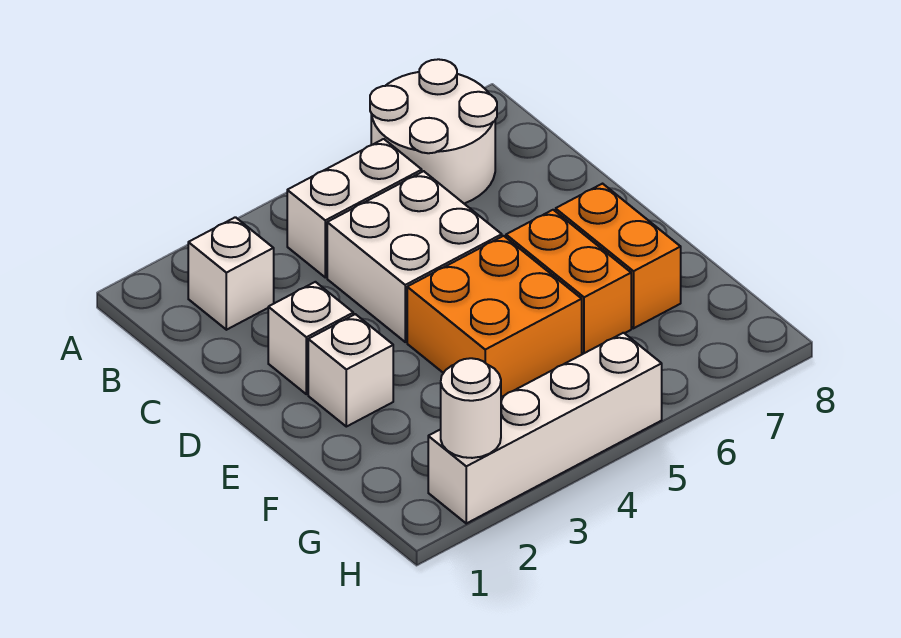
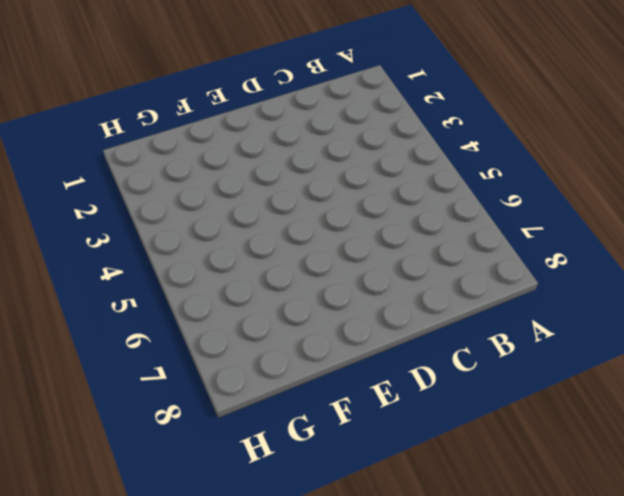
none -> white round brick A6:B7 level 1
none -> white brick B2 level 1

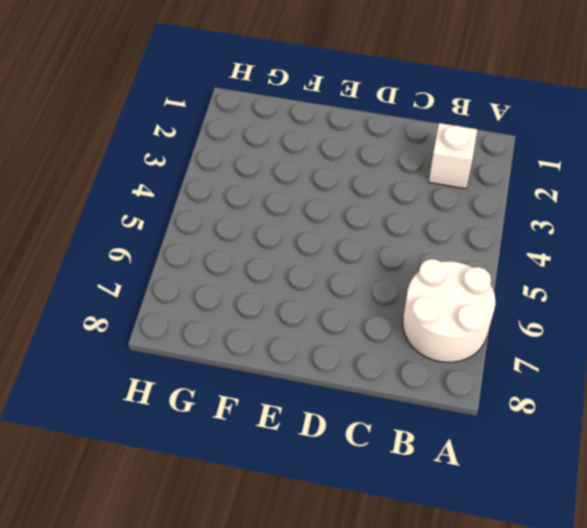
none -> white brick B4:B5 level 1
none -> white brick C4:D5 level 1

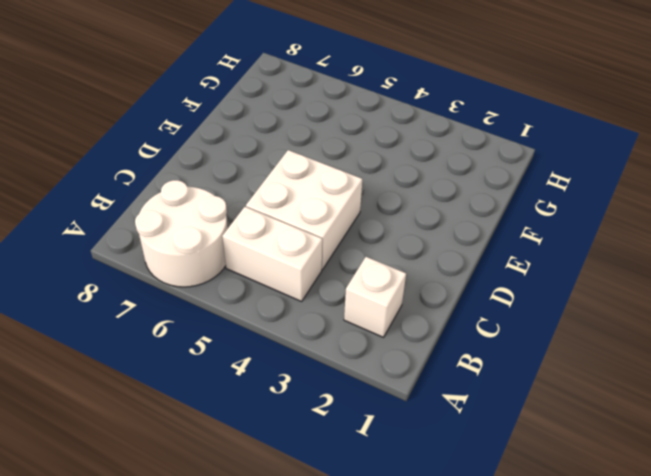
none -> white brick D2 level 1
none -> white brick E2 level 1

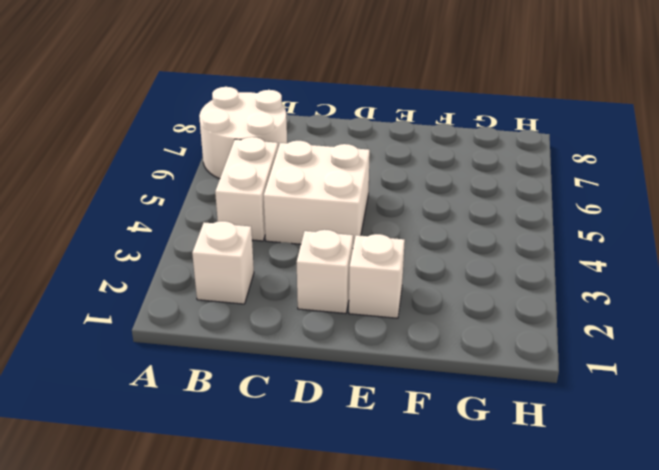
none -> orange brick E4:F5 level 1
none -> orange brick E6:F6 level 1

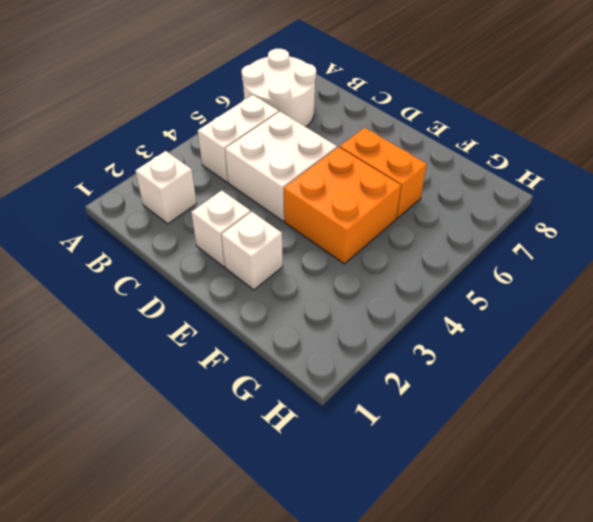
none -> orange brick E7:F7 level 1
none -> white brick H2:H5 level 1

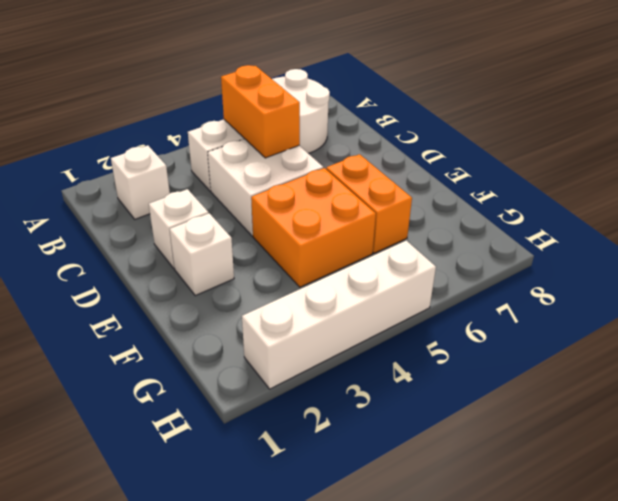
orange brick B5:C5 level 2 -> orange brick E7:F7 level 1
none -> white round brick H2 level 2

